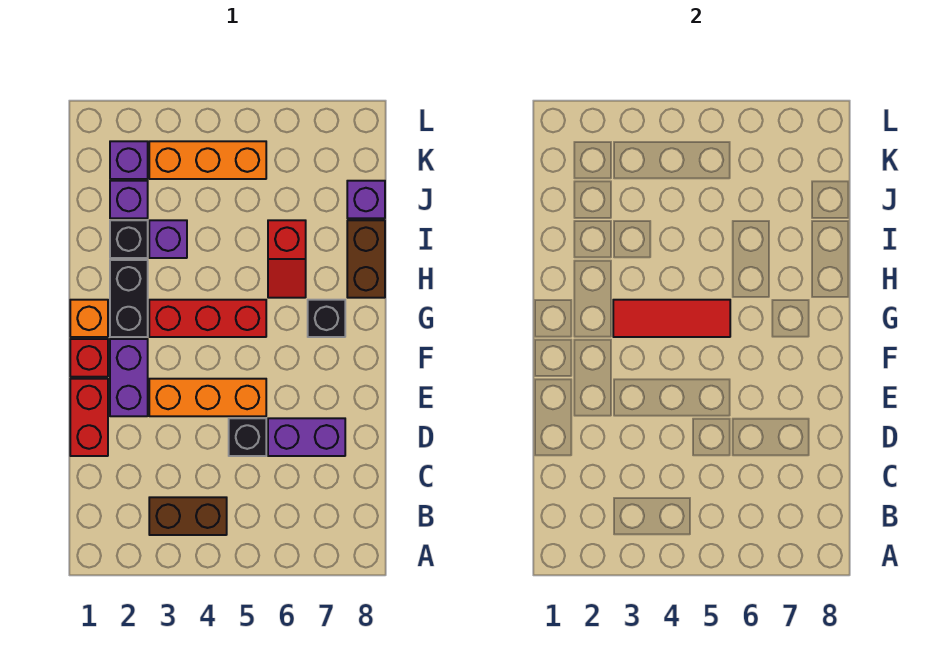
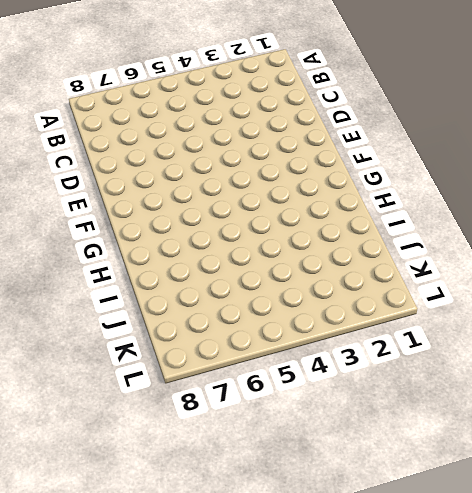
none -> brown brick B3:B4 level 1
none -> red brick D1:E1 level 1
none -> black brick D5 level 1

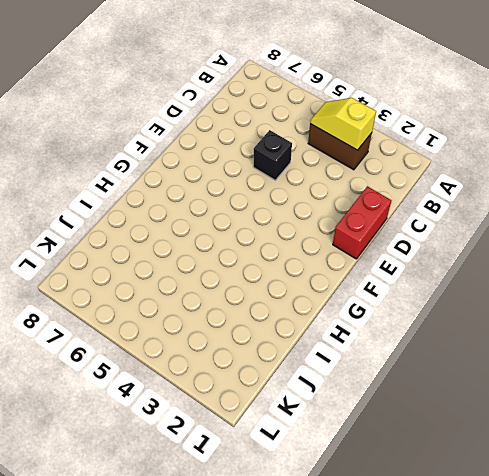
yellow slope B3:B4 level 2 top 3 -> none
none -> purple brick D6:D7 level 1
none -> purple brick E2:F2 level 1
none -> orange brick E3:E5 level 1

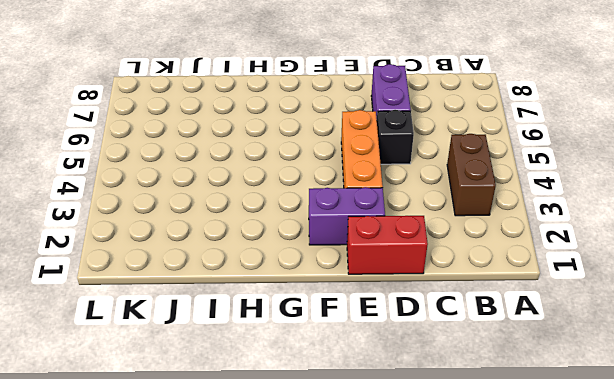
none -> red brick F1 level 1
none -> orange brick G1 level 1
none -> black brick G2:H2 level 1

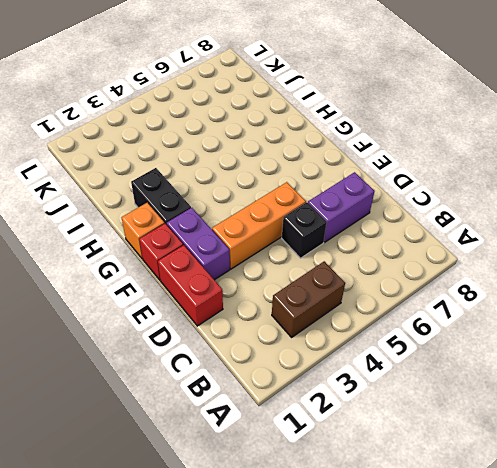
none -> red brick G3:G5 level 1
none -> black brick G7 level 1
none -> red slope H6:I6 level 1 top I

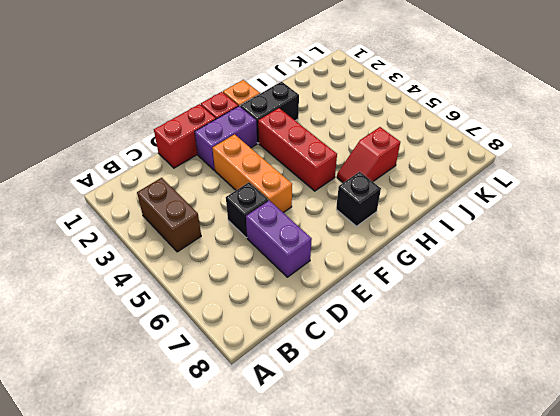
none -> brown brick H8:I8 level 1
none -> black brick I2 level 1
none -> purple brick I3 level 1

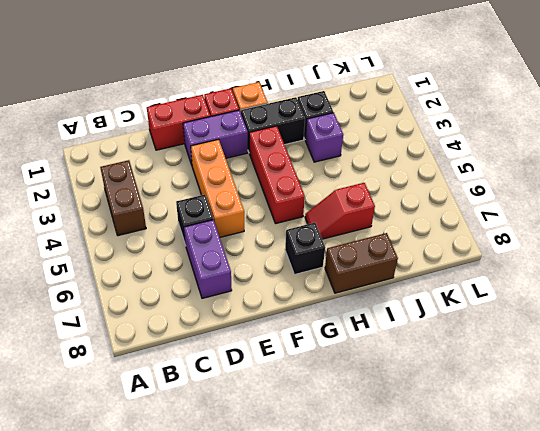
none -> purple brick J2 level 1
none -> purple brick J8 level 1
none -> purple brick K2 level 1

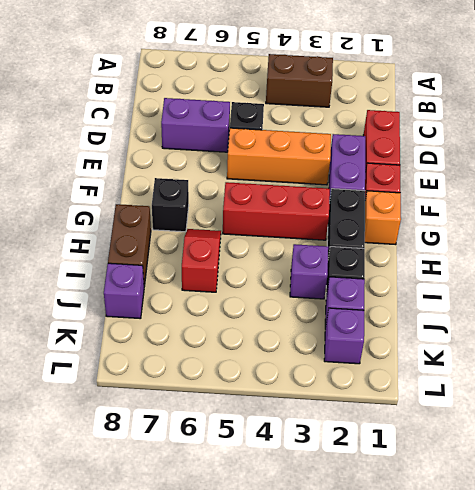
none -> orange brick K3:K5 level 1
none -> red tile G3:G5 level 2

